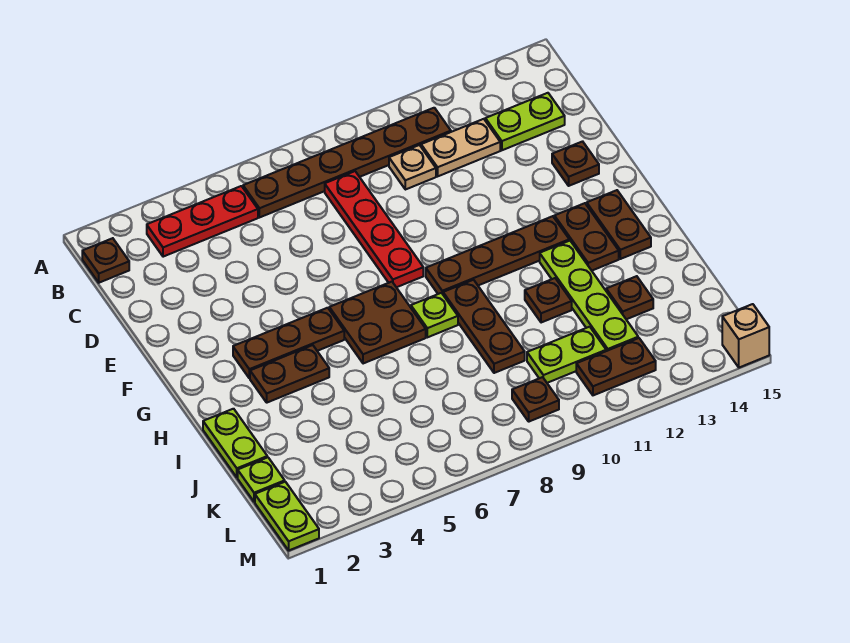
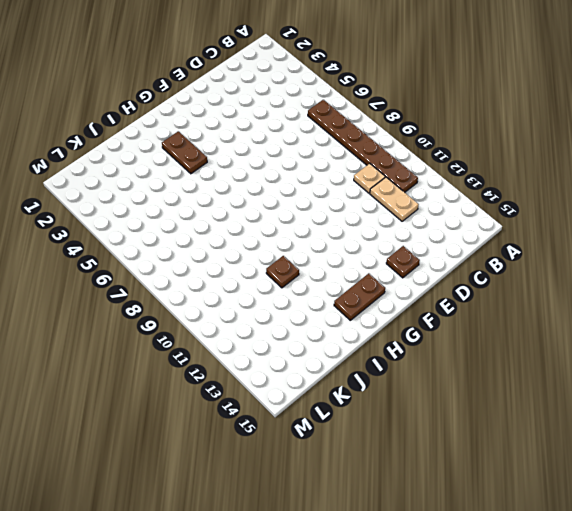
none -> brown plate B1 level 1
none -> red plate B3:B5 level 1
none -> red plate C8:F8 level 1

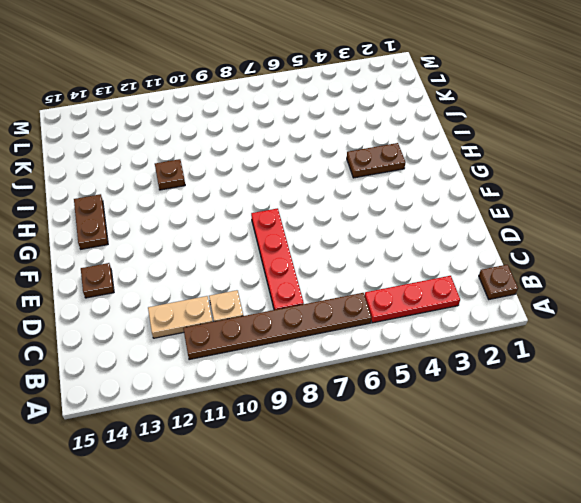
none -> lime plate C13:C14 level 1
none -> brown plate G3:G5 level 1
none -> brown plate G6:H7 level 1

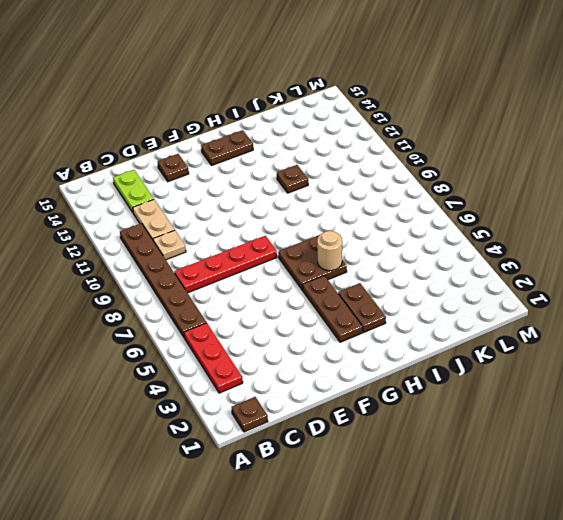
tan round brick H6 level 2 -> none
none -> brown plate G9:G12 level 1
none -> brown plate G13:H13 level 1
none -> lime plate H8 level 1

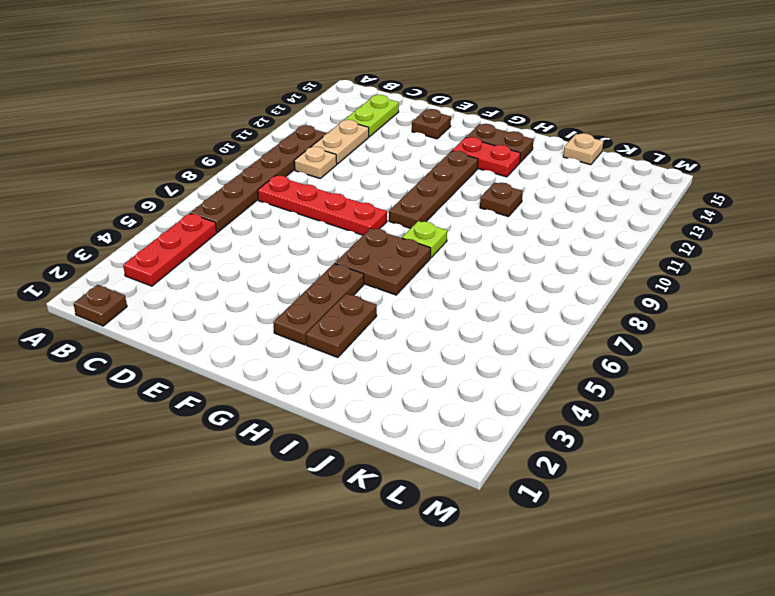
red plate G13:H13 level 1 -> brown plate G13:H13 level 1
tan plate J15 level 1 -> none
none -> brown plate H9:J9 level 1
none -> lime plate H12:K12 level 1
none -> lime plate I1:J1 level 1

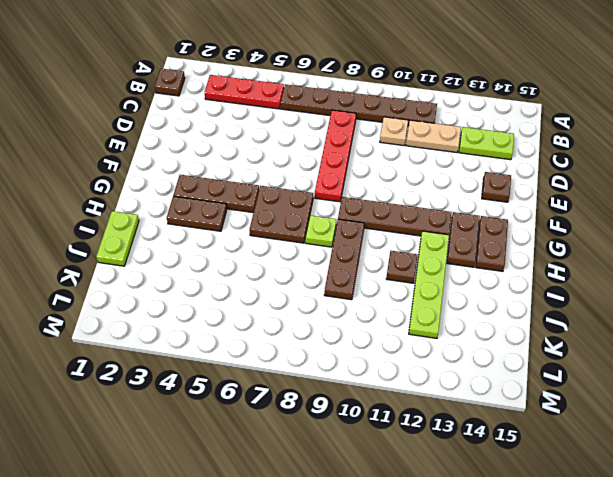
none -> brown plate J13 level 1
none -> lime plate K1 level 1
none -> lime plate K10:K11 level 1

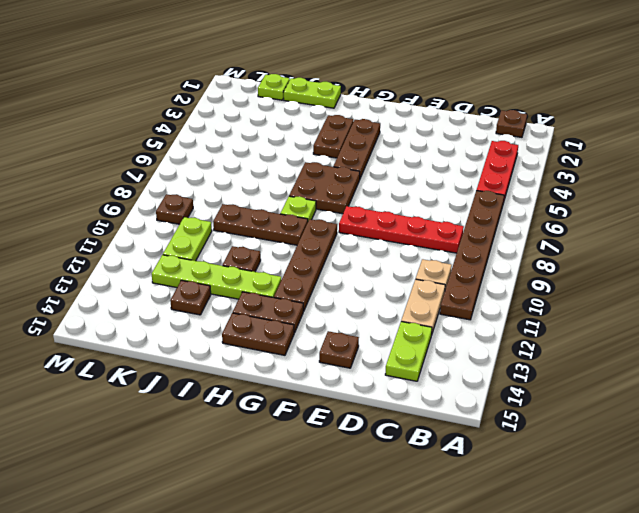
none -> lime plate L1:M1 level 1
none -> brown plate L11:L12 level 1
none -> tan brick M15 level 1

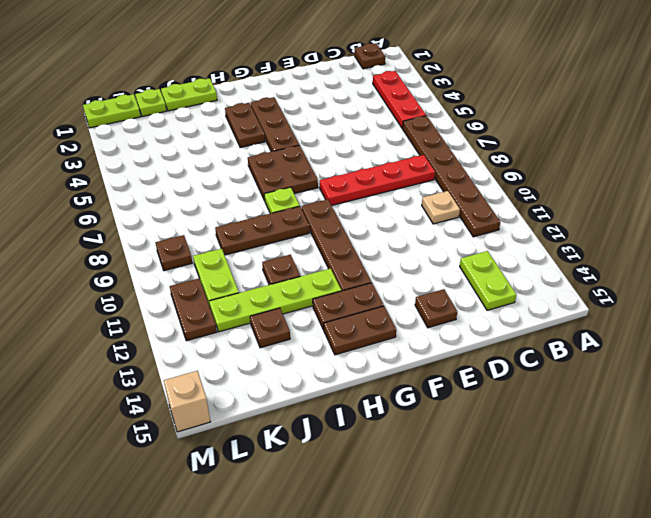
none -> tan plate C11:C12 level 1

